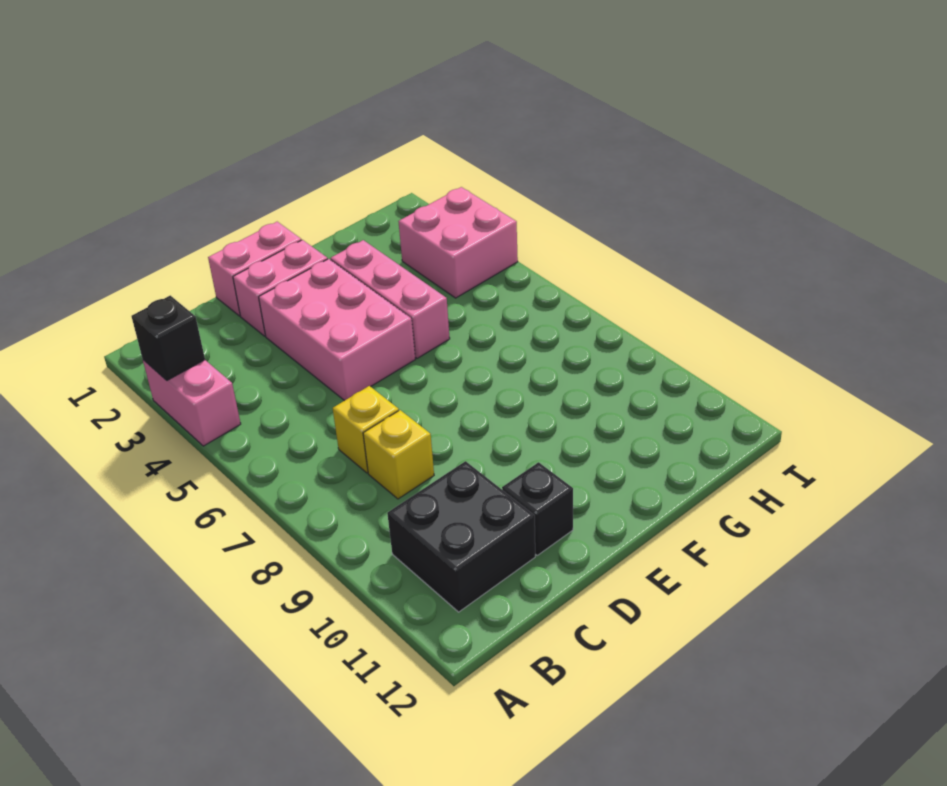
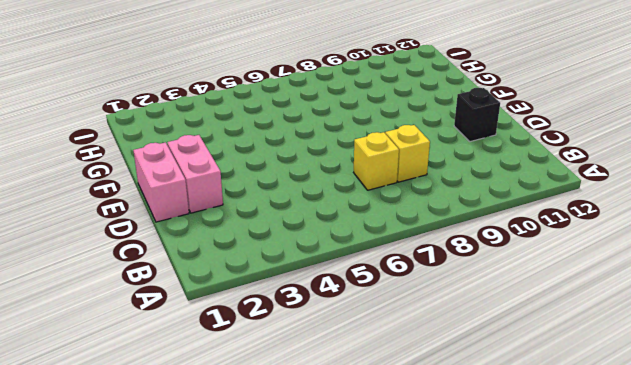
none -> pink brick A3:A4 level 1
none -> black brick B10:C11 level 1

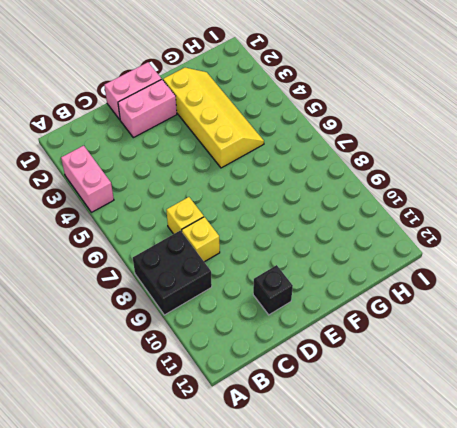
black brick A8:B9 level 1 -> black brick B10:C11 level 1
yellow slope F2:G5 level 1 top F -> pink brick F3:F5 level 1
none -> pink brick D3:E5 level 1
none -> pink brick H3:I4 level 1

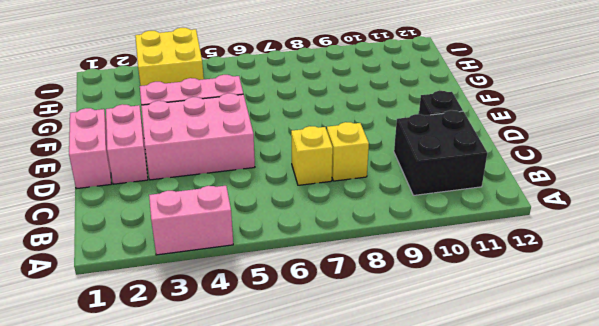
yellow brick H3:I4 level 1 -> pink brick H3:I4 level 1
none -> black brick A3 level 2

